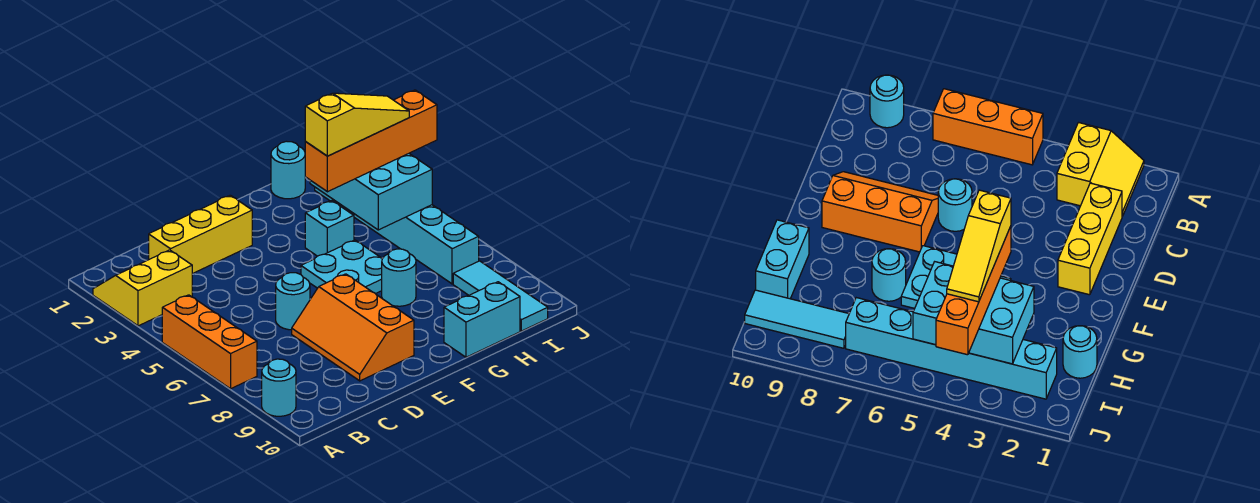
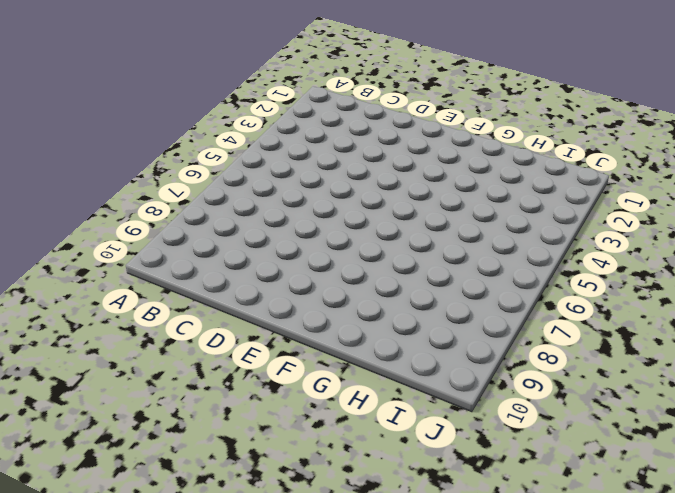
none -> yellow slope A2:B3 level 1 top 3
none -> orange brick A5:A7 level 1
none -> cyan round brick A9 level 1

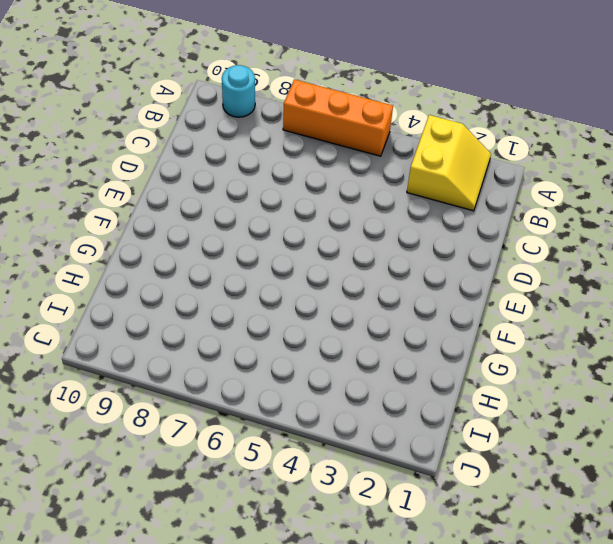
none -> yellow brick C2:E2 level 1
none -> cyan round brick D6 level 1
none -> orange slope D7:E9 level 1 top E

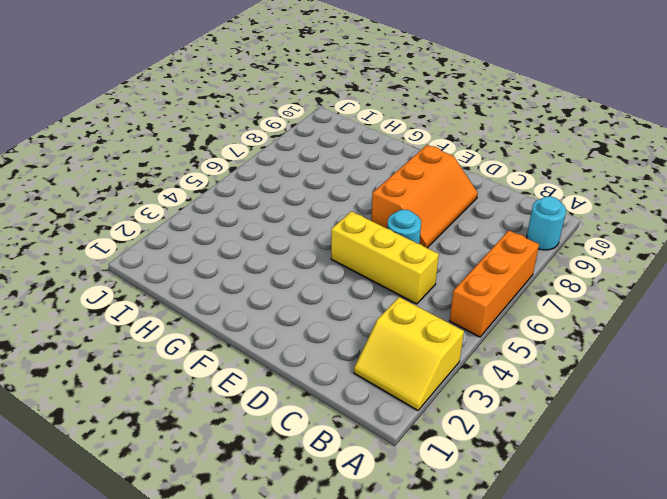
yellow brick C5:E5 level 1 -> yellow brick C2:E2 level 1
none -> cyan plate F5:G6 level 1
none -> cyan brick G4 level 1
none -> cyan round brick G7 level 1

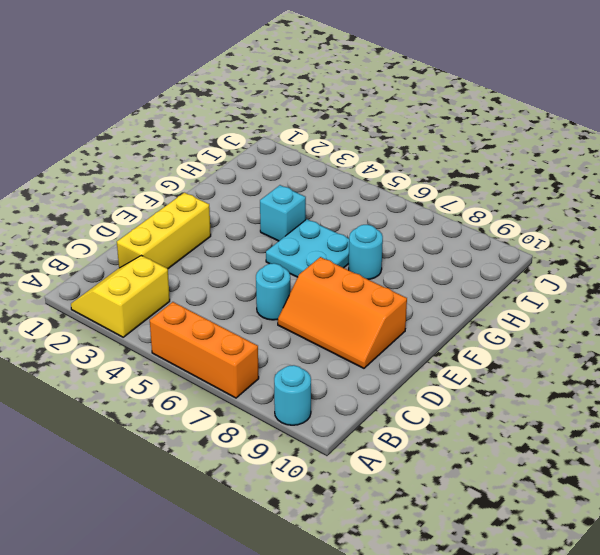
none -> cyan brick G10:H10 level 1
none -> cyan round brick H1 level 1
none -> cyan brick I2:I7 level 1

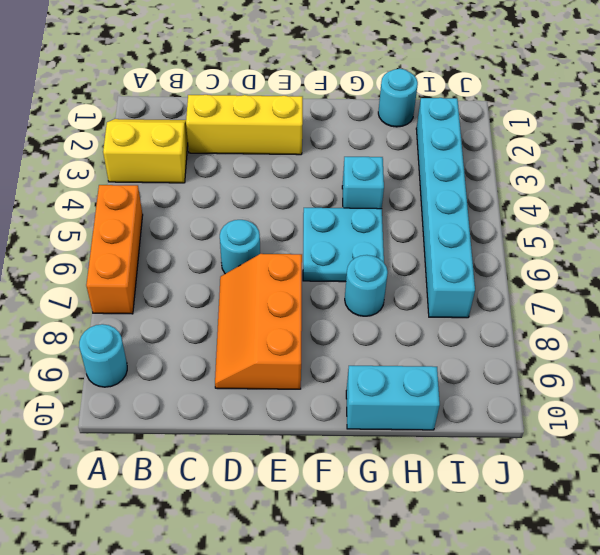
none -> cyan tile I8:I10 level 1
none -> cyan brick H3:I5 level 2
none -> orange brick G4:J4 level 3

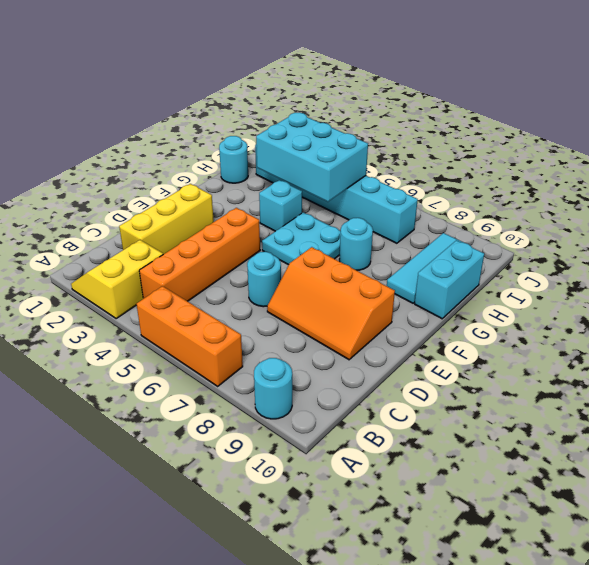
orange brick B4:E4 level 1 -> orange brick G4:J4 level 3
cyan tile G9:I9 level 1 -> cyan tile I8:I10 level 1
none -> yellow slope G4:I4 level 4 top G

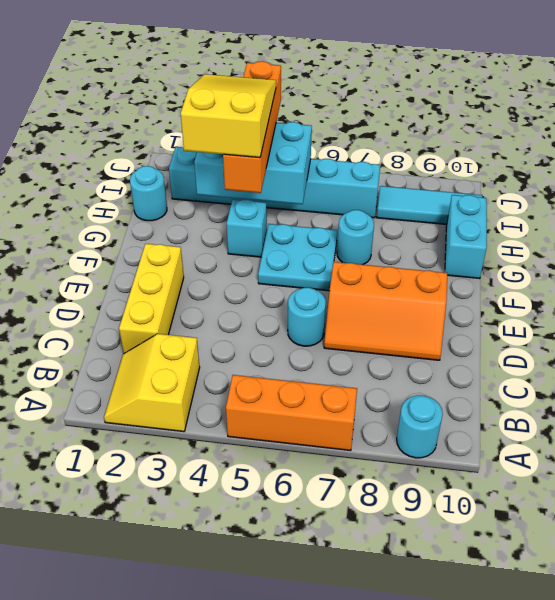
yellow slope G3:I4 level 4 top G -> yellow slope G4:I4 level 4 top G

